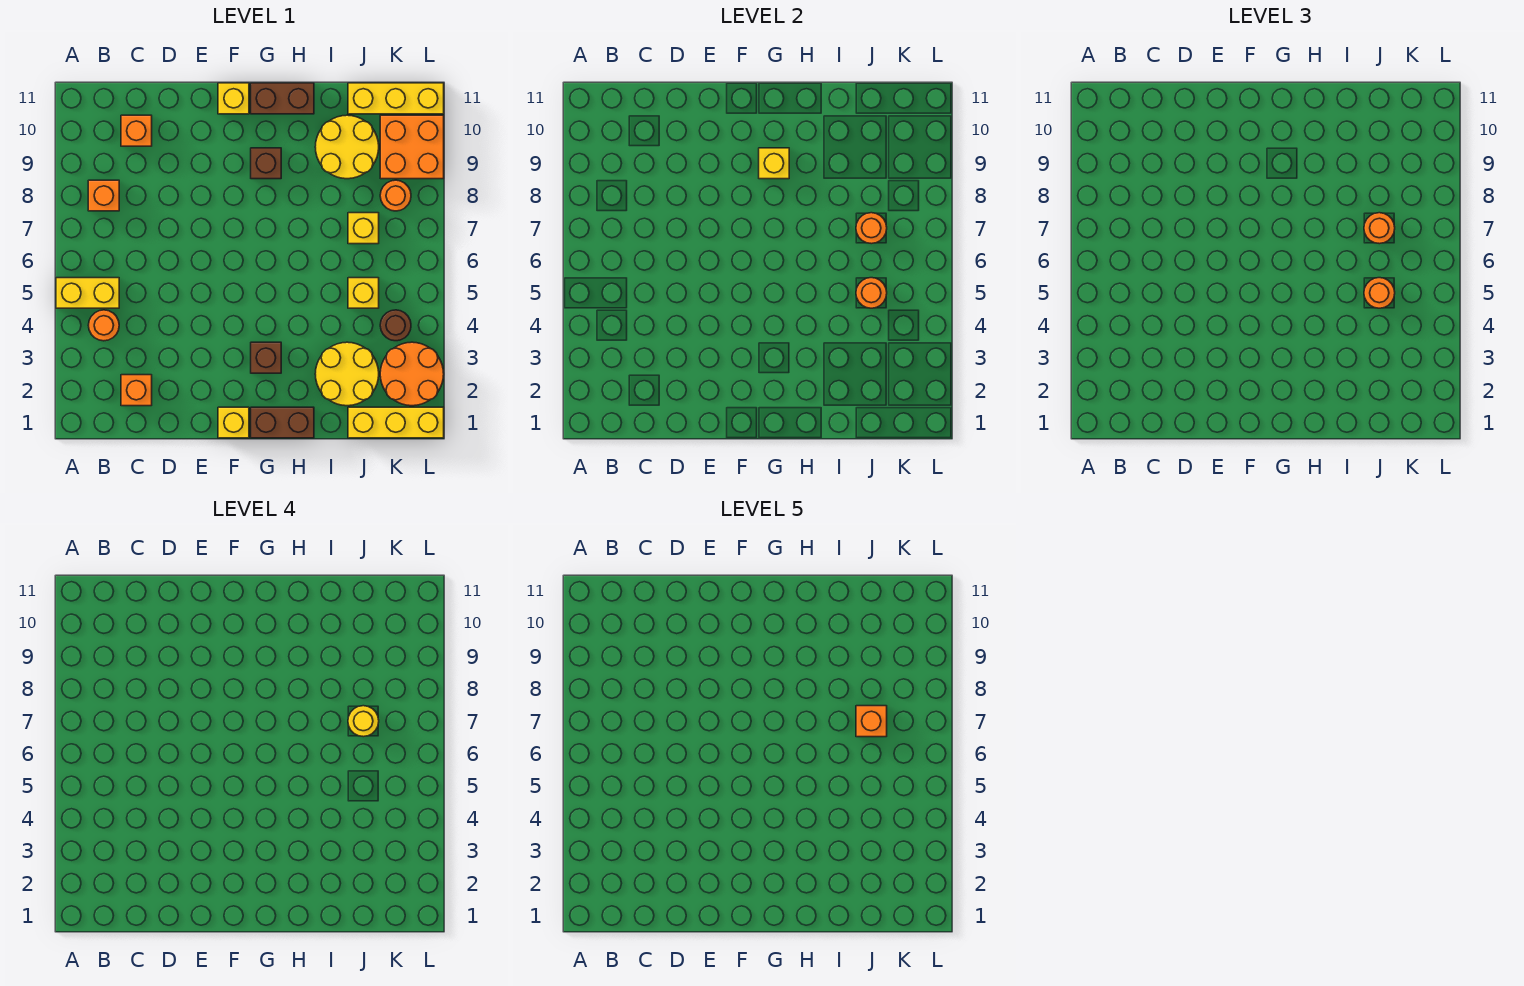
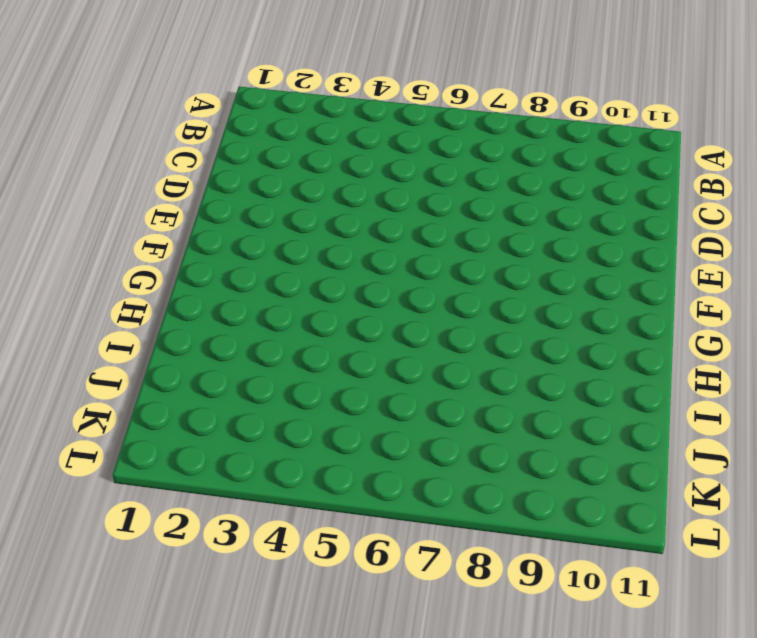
none -> yellow brick A5:B5 level 1
none -> orange round brick B4 level 1
none -> orange brick B8 level 1

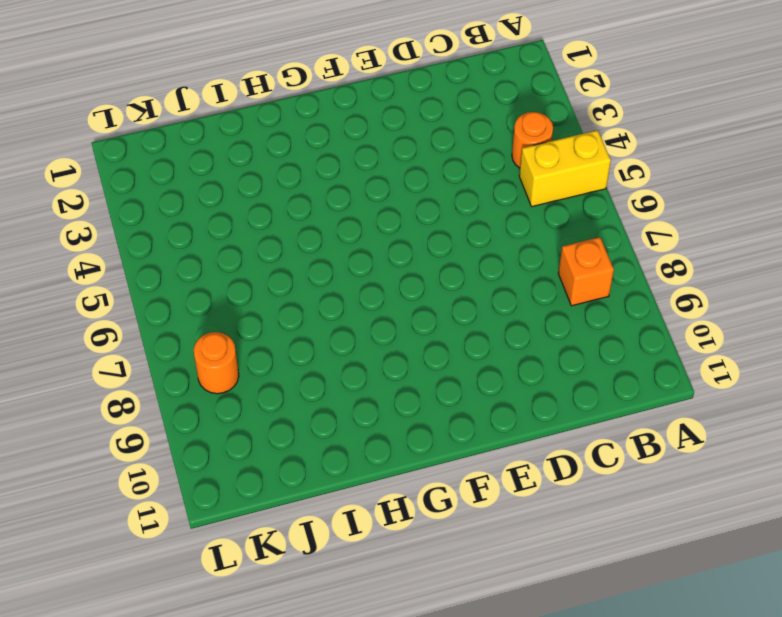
none -> orange brick C2 level 1
none -> orange brick C10 level 1
none -> yellow brick F1 level 1

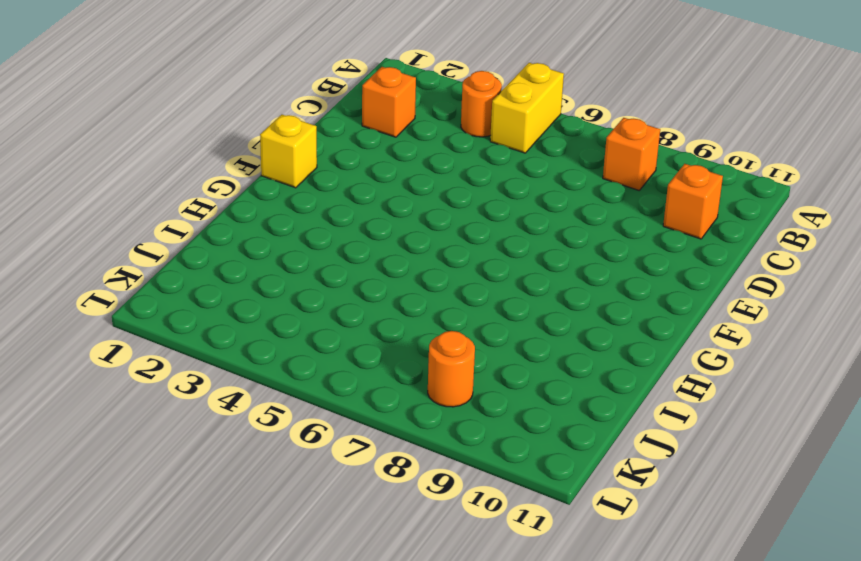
none -> yellow brick F11 level 1
none -> brown brick G1:H1 level 1
none -> brown brick G3 level 1

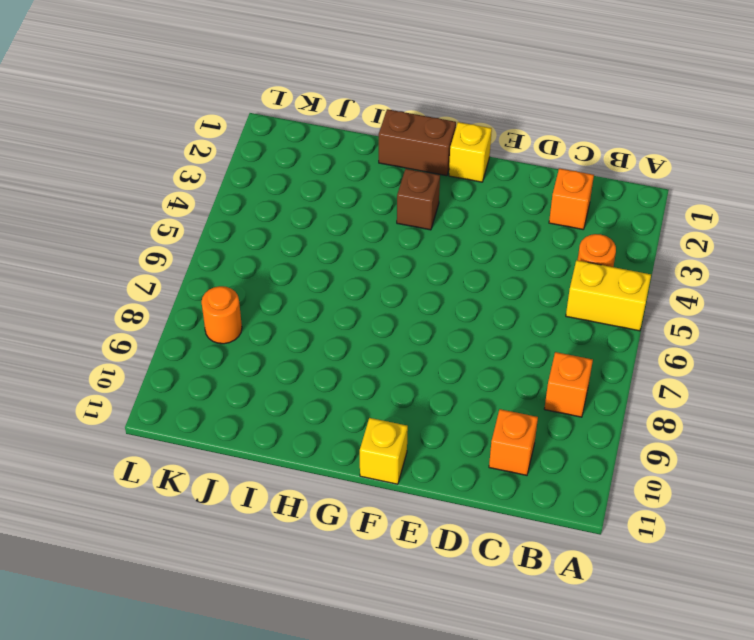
none -> brown brick G9 level 1
none -> brown brick G11:H11 level 1
none -> yellow round brick I2:J3 level 1

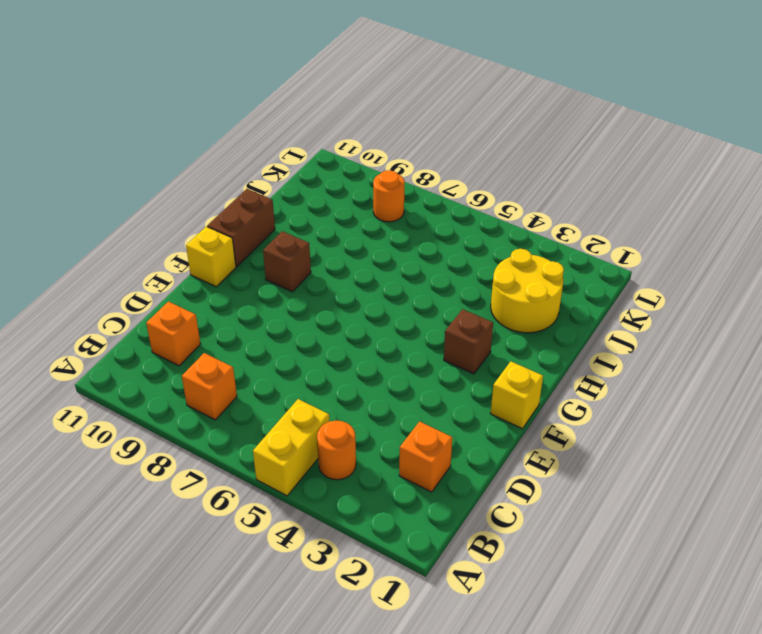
none -> brown brick G1:H1 level 1
none -> yellow round brick I9:J10 level 1
none -> yellow brick J1:L1 level 1

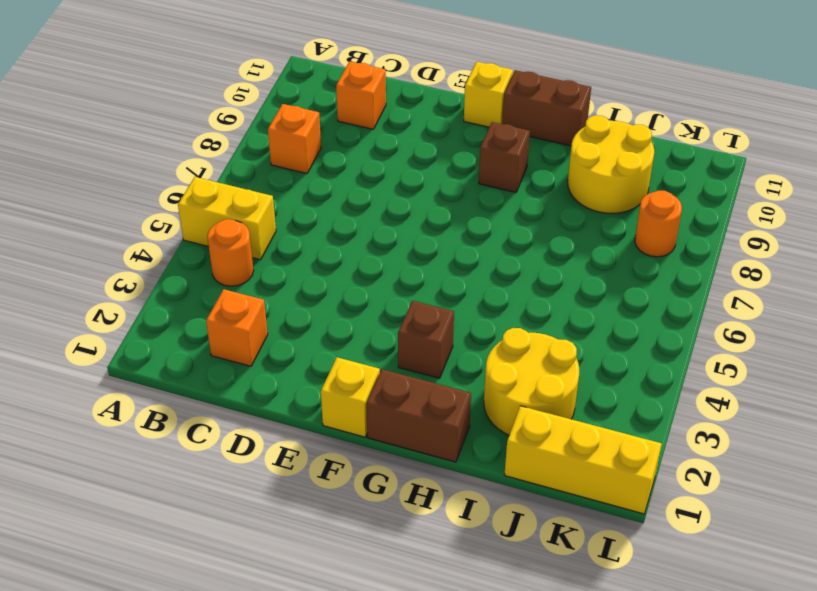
none -> yellow brick J5 level 1
none -> yellow brick J7 level 1
none -> yellow brick J11:L11 level 1

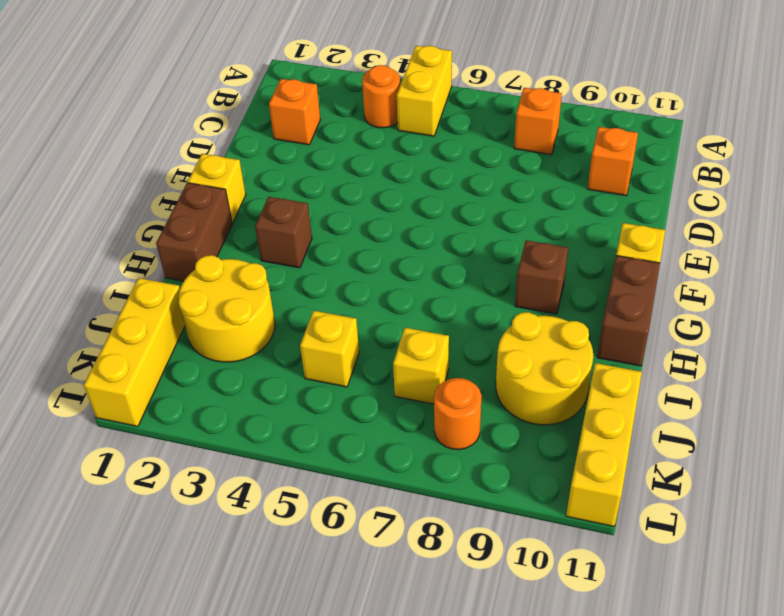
none -> orange round brick K2:L3 level 1
none -> brown round brick K4 level 1
none -> orange brick K9:L10 level 1

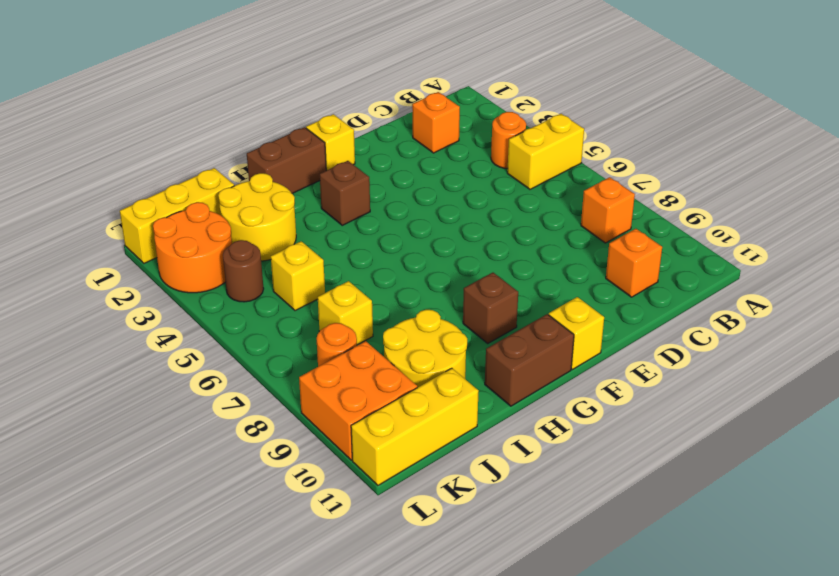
none -> yellow brick G9 level 2
none -> orange round brick J5 level 2
none -> orange round brick J7 level 2

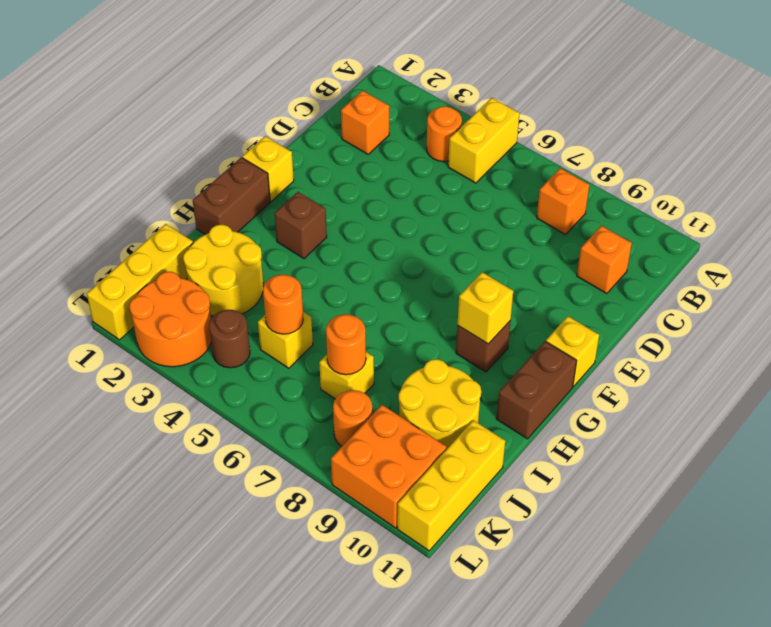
none -> orange round brick J5 level 3
none -> orange round brick J7 level 3
none -> yellow round brick J7 level 4

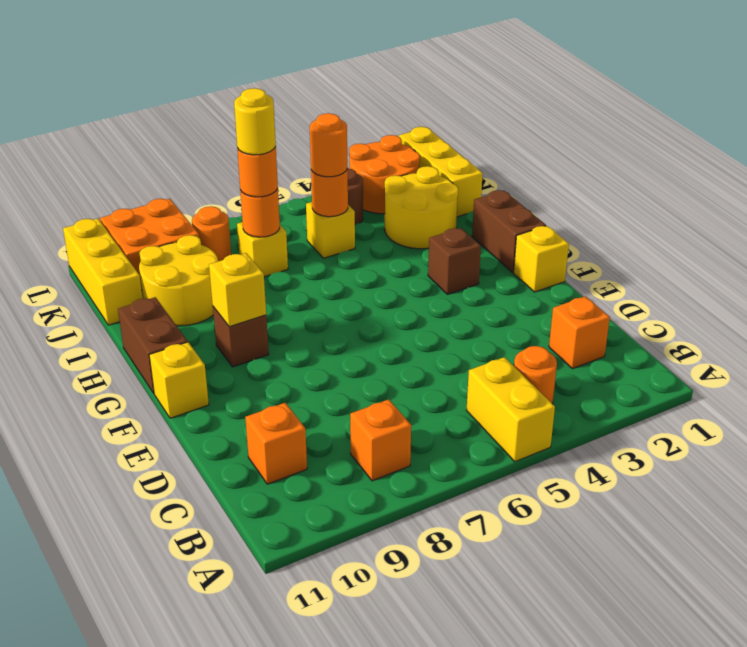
none -> orange brick J7 level 5

